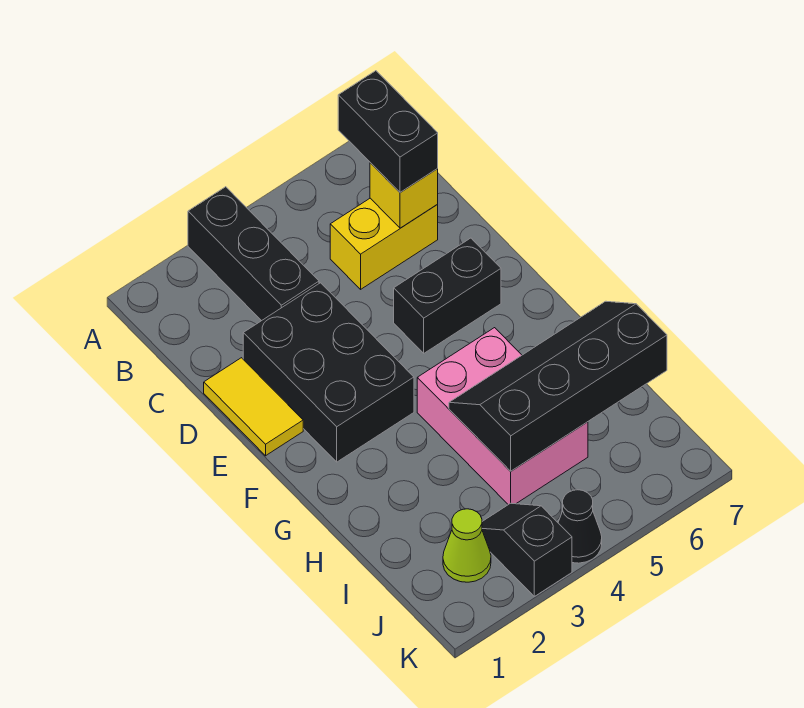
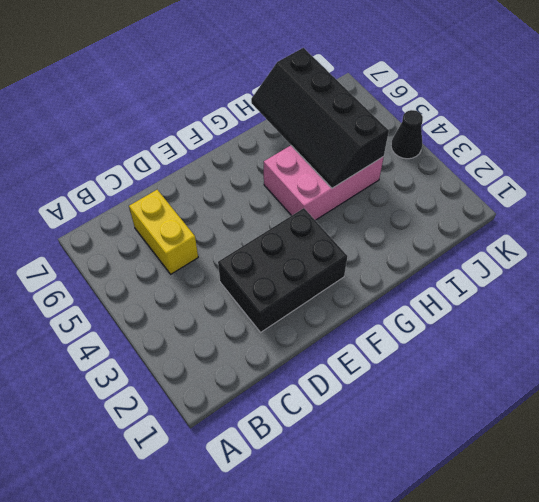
none -> black brick A3:C3 level 1
none -> yellow tile D1:E1 level 1
none -> black brick E5:E6 level 1

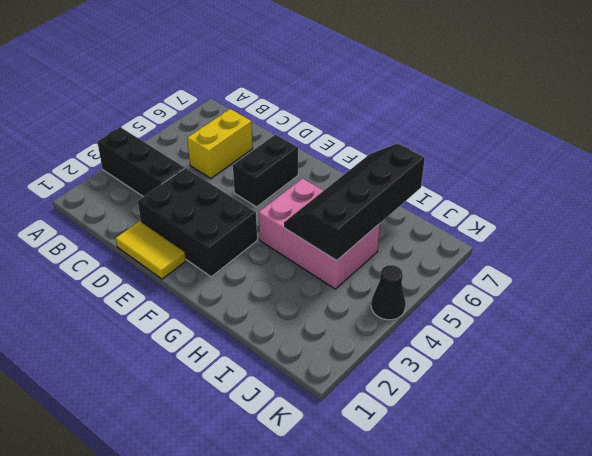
none -> lime cone J2 level 1
none -> black slope J3:K3 level 1 top K
none -> yellow brick C6 level 2

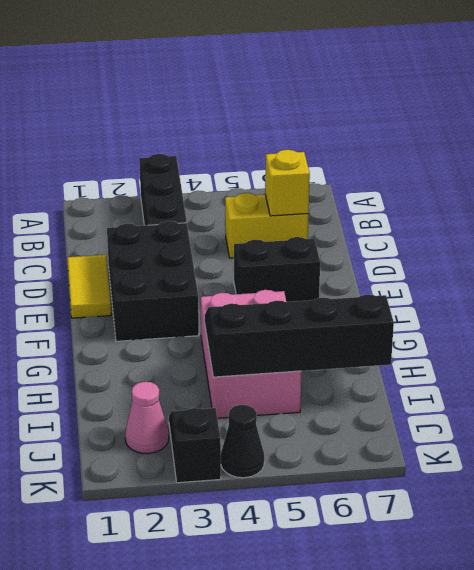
pink cone J2 level 1 -> lime cone J2 level 1
none -> black brick B6:C6 level 3

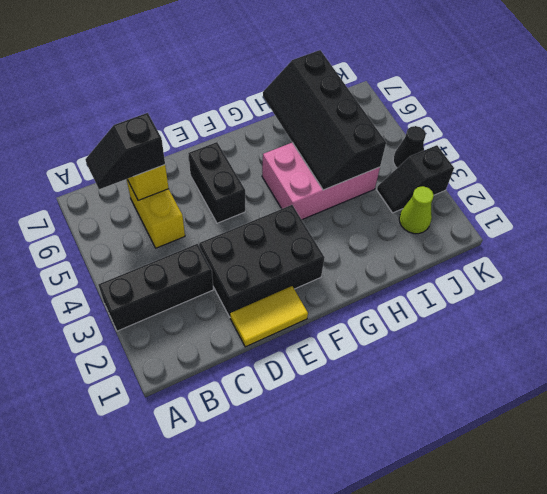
black slope B6:C6 level 3 top C -> black brick B6:C6 level 3

